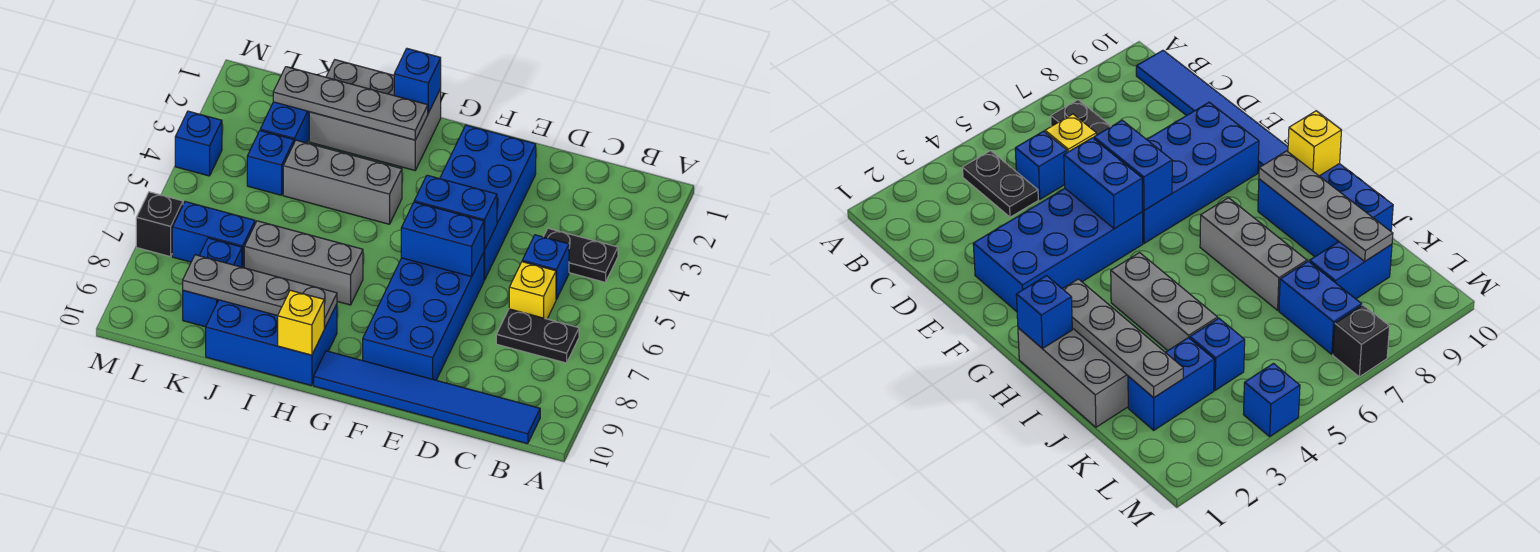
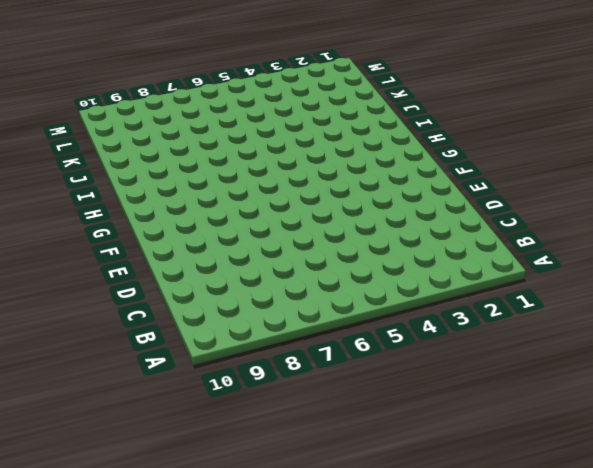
none -> black plate B4:C4 level 1
none -> black plate B7:C7 level 1
none -> blue tile B10:G10 level 1

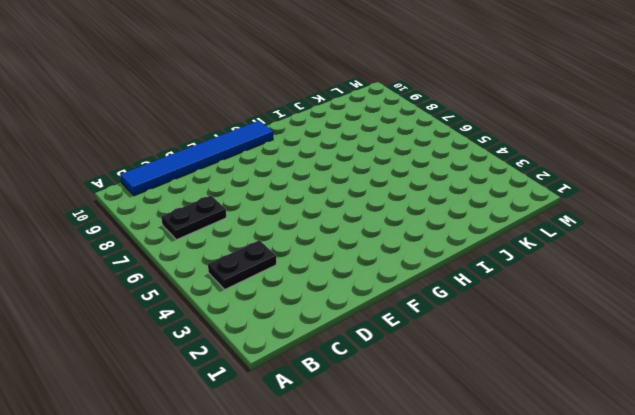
none -> blue brick C5 level 1
none -> yellow brick C6 level 1
none -> blue brick E2:F5 level 1

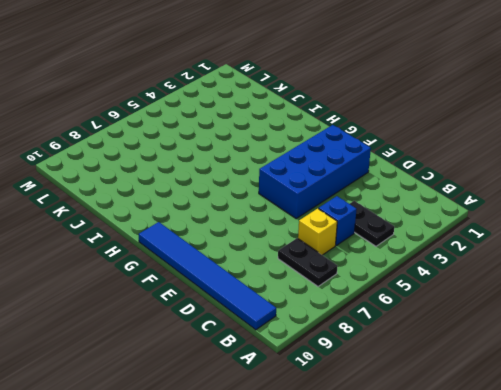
none -> blue brick E6:F9 level 1
none -> grey brick H1:J2 level 1
none -> grey brick H4:J4 level 1

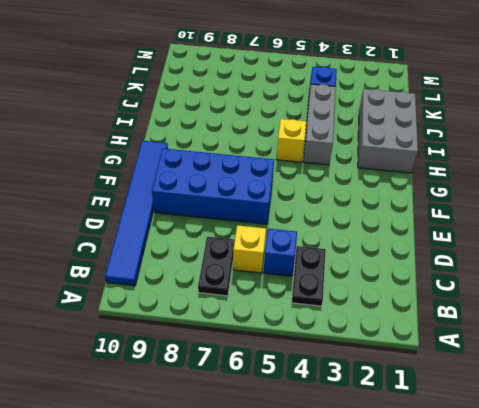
yellow brick H5 level 1 -> yellow brick H10 level 2
none -> blue brick E2:F5 level 1
none -> grey brick H7:J7 level 1
none -> blue brick H9:J10 level 1

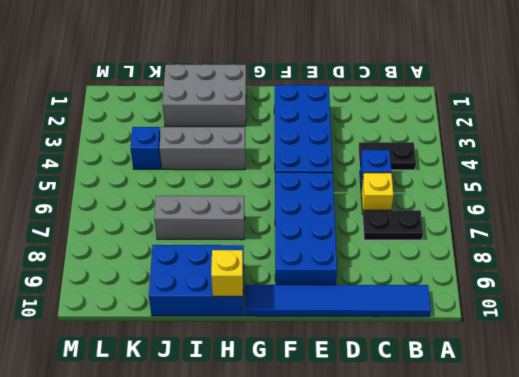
none -> blue brick K2:K3 level 1
none -> blue brick K7:L7 level 1
none -> blue brick K8:K9 level 1

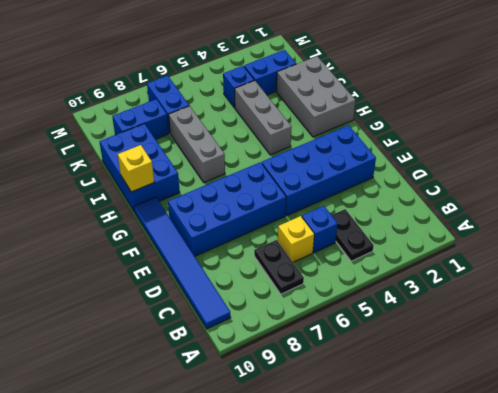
none -> blue brick M4 level 1
none -> black brick M7 level 1
none -> blue brick E5:F5 level 2

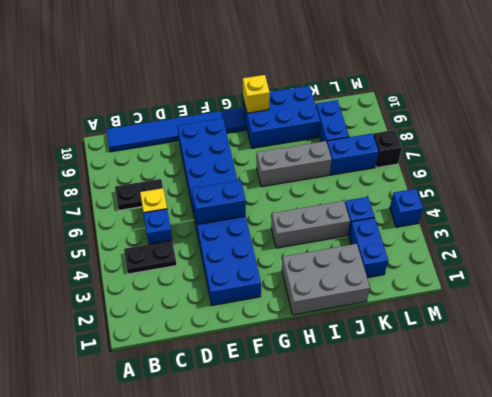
none -> blue brick E6:F6 level 2
none -> blue brick H1 level 2
none -> grey plate H2:K2 level 2

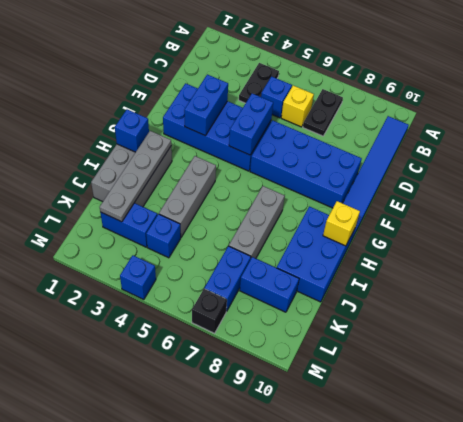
blue brick E3:F3 level 2 -> blue brick E6:F6 level 2
none -> grey plate H9:K9 level 2

